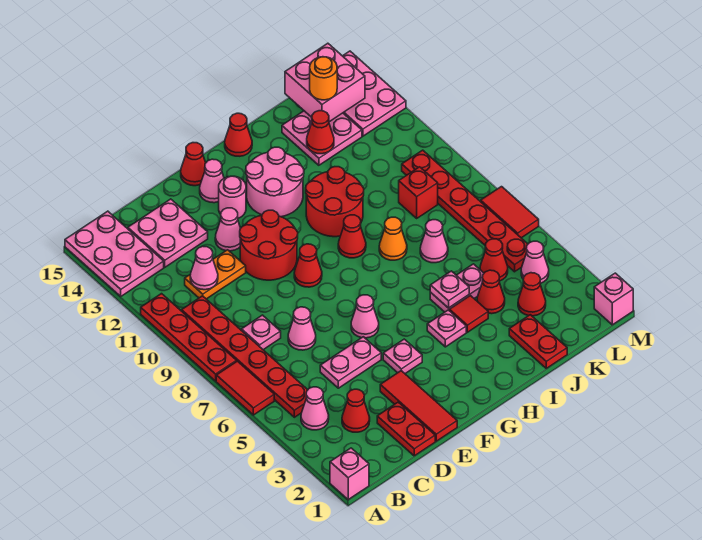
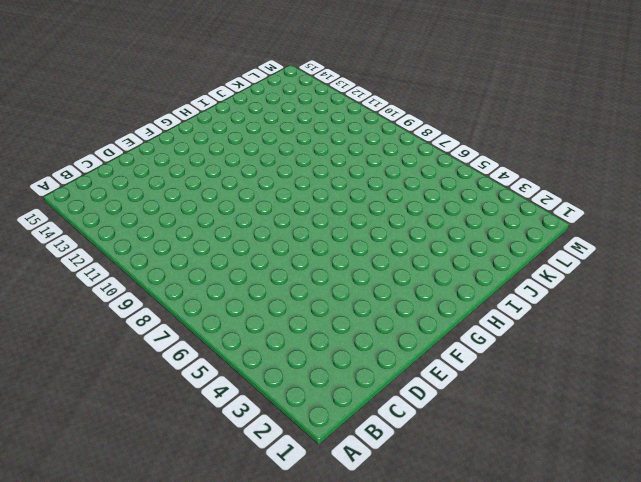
none -> pink brick A1 level 1
none -> red tile A6:A7 level 1
none -> red plate A8:A11 level 1
none -> pink plate A13:B15 level 1

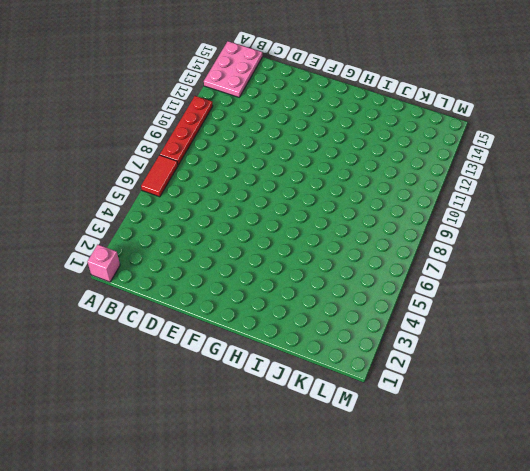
none -> pink cone B4 level 1
none -> red plate B5:B10 level 1
none -> red cone C3 level 1
none -> pink plate C8 level 1

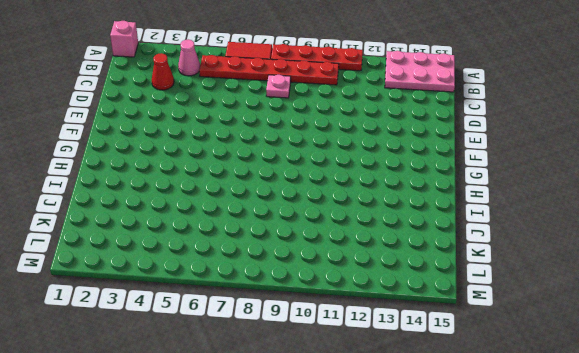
none -> orange plate C11:D11 level 1
none -> pink plate C13:D14 level 1
none -> red plate D1:D2 level 1
none -> pink plate D5:E5 level 1

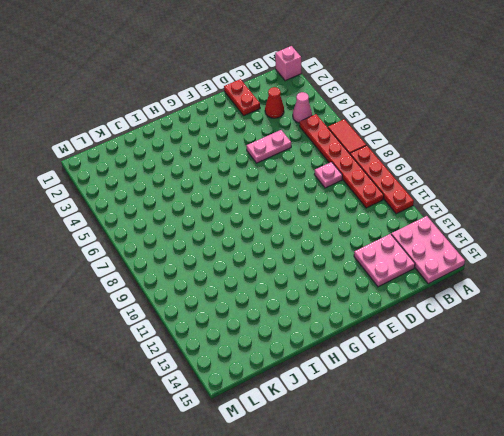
none -> orange plate C11:D11 level 1
none -> pink cone D7 level 1
none -> red tile E1:E3 level 1
none -> red round brick E10:F11 level 1

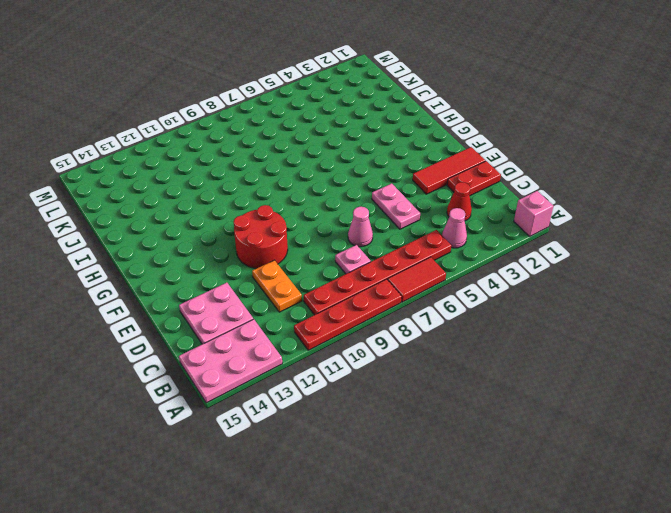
none -> pink cone E12 level 1
none -> pink plate F4 level 1
none -> pink cone F6 level 1
none -> red cone F9 level 1

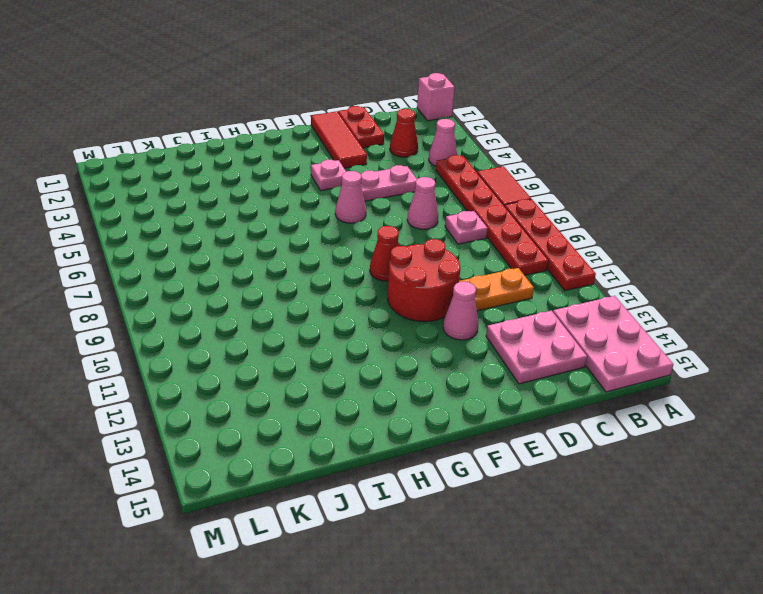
none -> pink round brick F13 level 1
none -> pink cone F14 level 1
none -> red cone F15 level 1
none -> pink round brick G12:H13 level 1

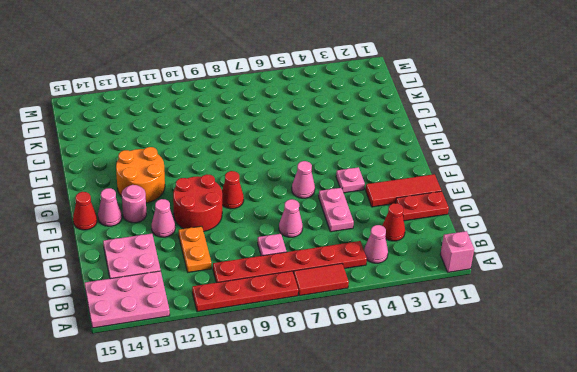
orange round brick G12:H13 level 1 -> pink round brick G12:H13 level 1
none -> pink plate H4 level 1
none -> red cone H9 level 1
none -> red round brick H10:I11 level 1
none -> red cone H15 level 1

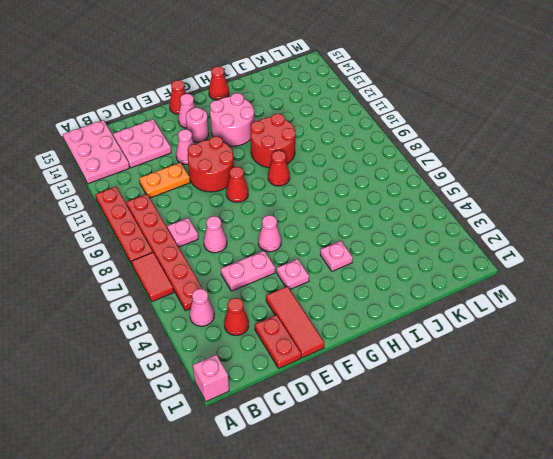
none -> red tile I4 level 1
none -> pink plate I5:J5 level 1
none -> orange cone I8 level 1
none -> red plate J1:J2 level 1

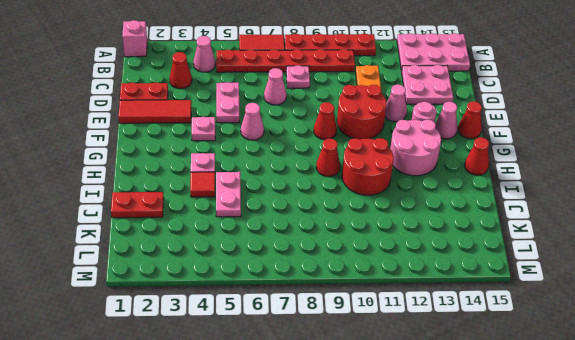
none -> orange cone I8 level 1
none -> red cone J4 level 1
none -> pink cone J7 level 1
none -> pink plate J13:K14 level 1

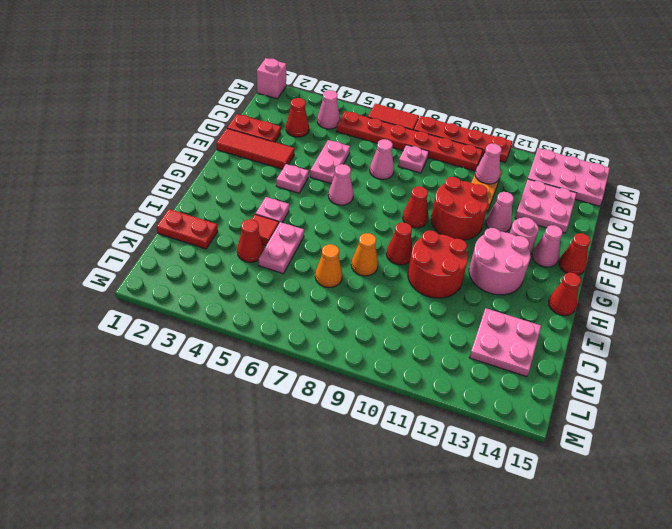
orange cone J7 level 1 -> pink cone J7 level 1
none -> red cone K3 level 1
none -> red cone K5 level 1
none -> red brick K9 level 1
none -> pink cone L4 level 1

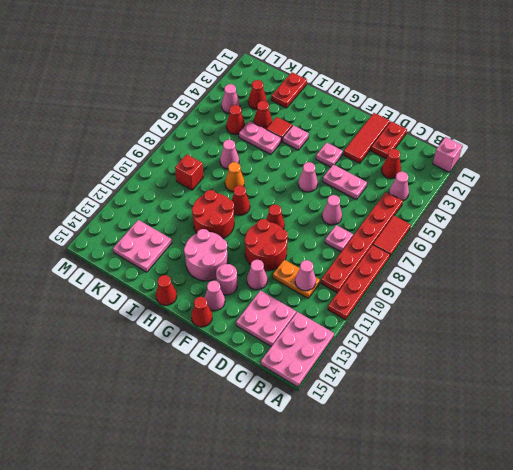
none -> red plate L5:L10 level 1
none -> pink plate L13:M15 level 1
none -> pink brick M1 level 1
none -> red tile M6:M7 level 1

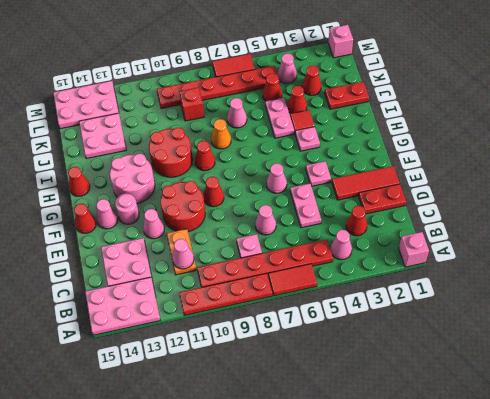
none -> pink plate I5 level 2
none -> red cone J13 level 2
none -> pink brick K14:L15 level 2
none -> orange round brick K14 level 3

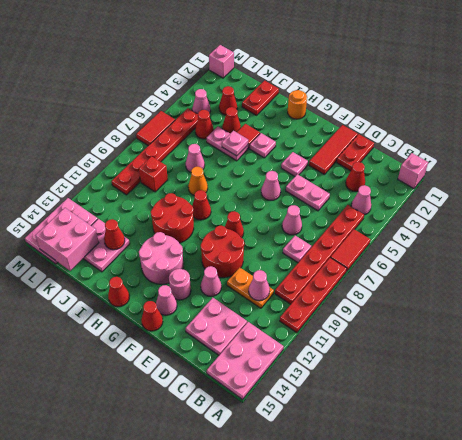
orange round brick H1 level 1 -> orange round brick K14 level 3

